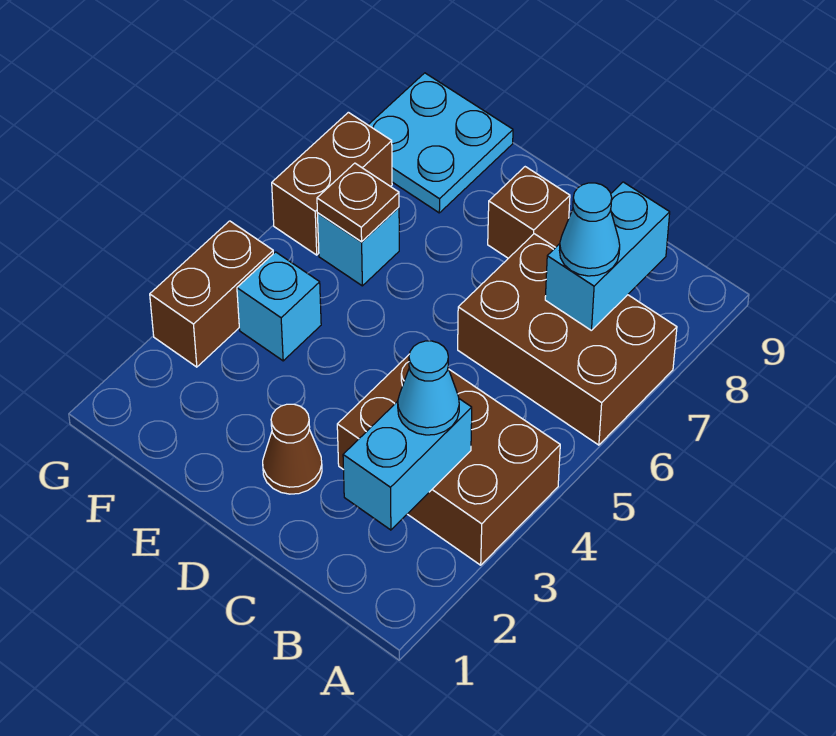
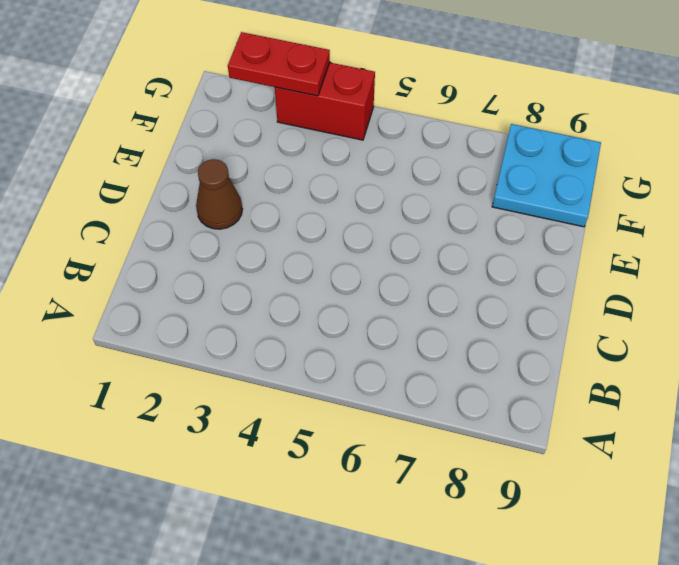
red plate G2:G3 level 2 -> none
red brick G3:G4 level 1 -> brown brick G3:G4 level 1
none -> brown brick A3:C4 level 1
none -> brown brick A6:C7 level 1
none -> brown brick D8 level 1

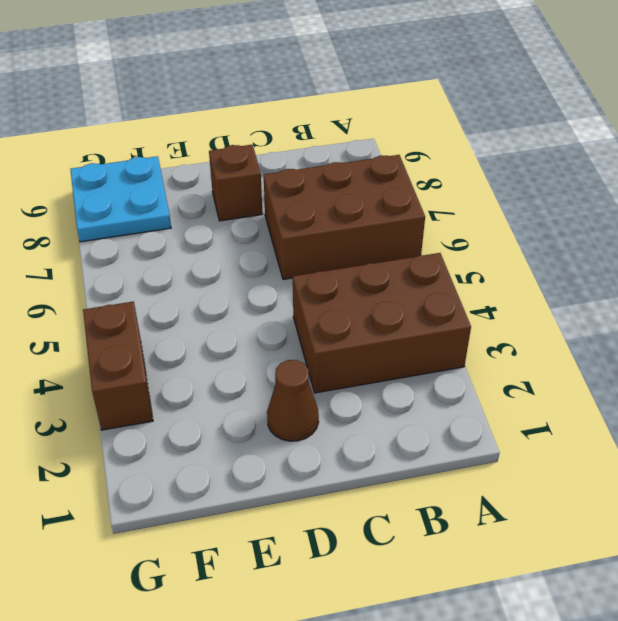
none -> cyan brick F4 level 1
none -> cyan brick F6 level 1
none -> brown brick G6:G7 level 1

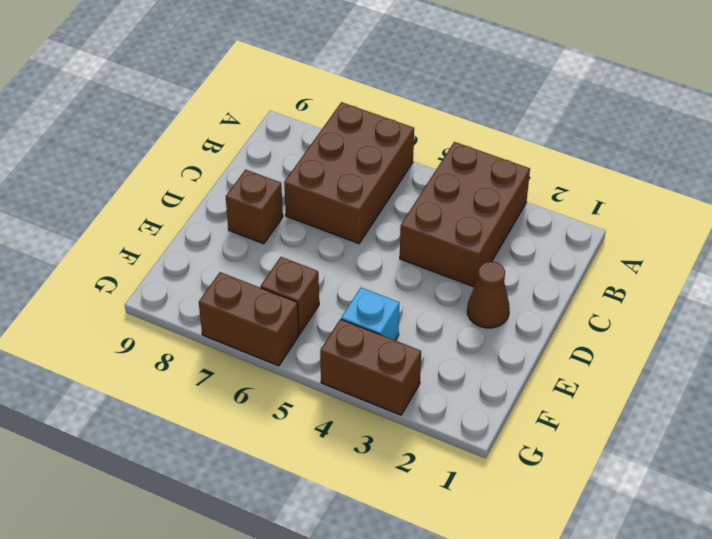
brown brick F6 level 1 -> cyan brick F6 level 1
none -> cyan plate F8:G9 level 1
none -> cyan brick B2:B3 level 2
none -> cyan brick B7:B8 level 2

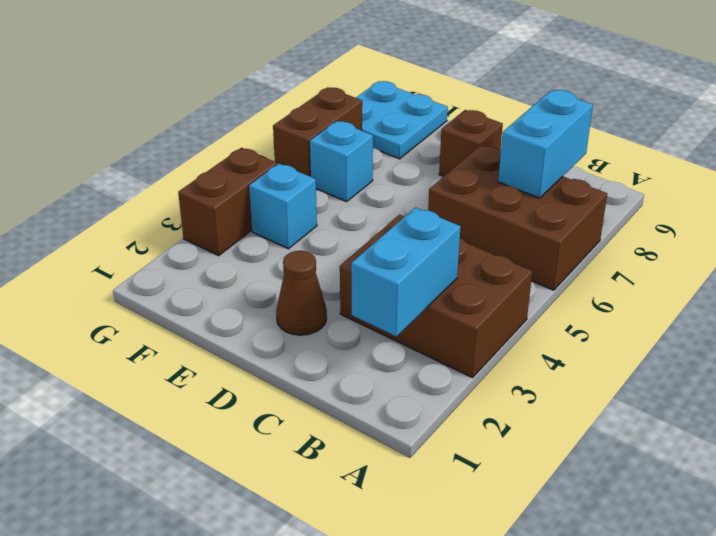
none -> brown plate F6 level 2
none -> cyan cone B3 level 3
none -> cyan cone B7 level 3

